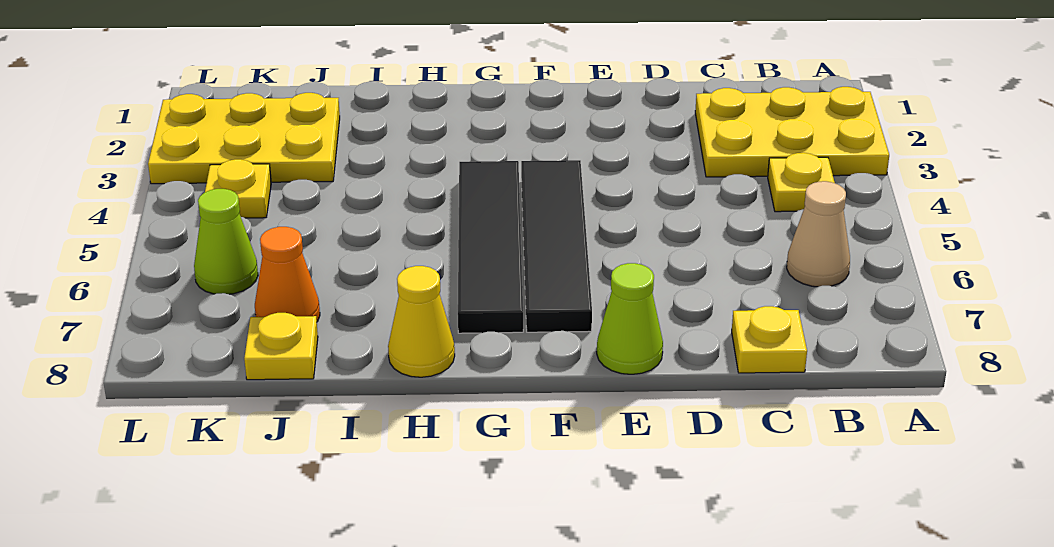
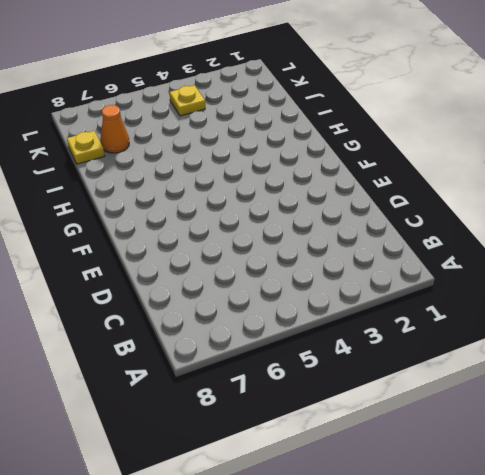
none -> yellow plate A2:C3 level 1
none -> yellow plate B4 level 1
none -> tan cone B6 level 1

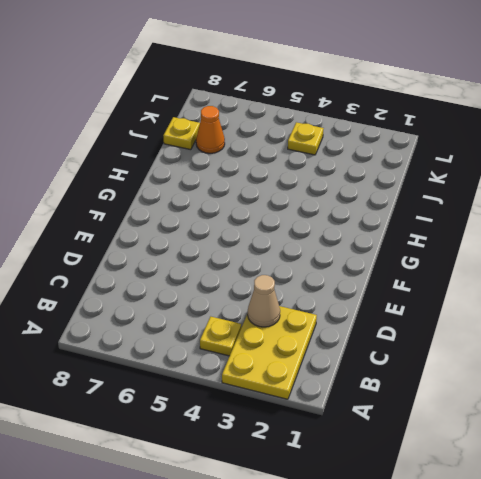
tan cone C3 level 2 -> tan cone B6 level 1
none -> yellow plate C8 level 1
none -> lime cone E8 level 1
none -> black tile F4:F7 level 1

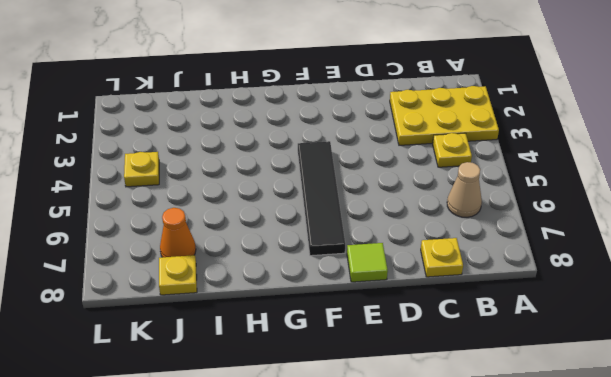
lime tile E8 level 1 -> lime cone E8 level 1
none -> black tile G4:G7 level 1
none -> yellow cone H8 level 1
none -> yellow plate J2:L3 level 1

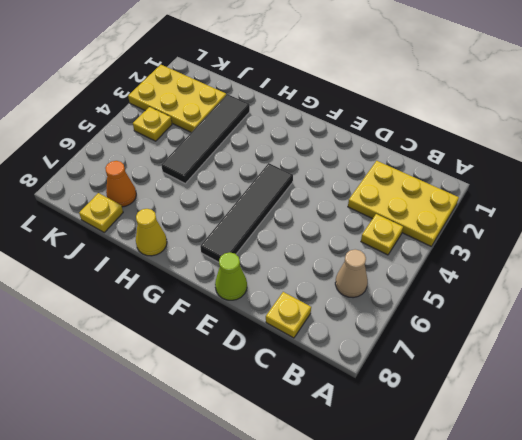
black tile I2:I5 level 1 -> black tile G4:G7 level 1
none -> lime cone K6 level 1

